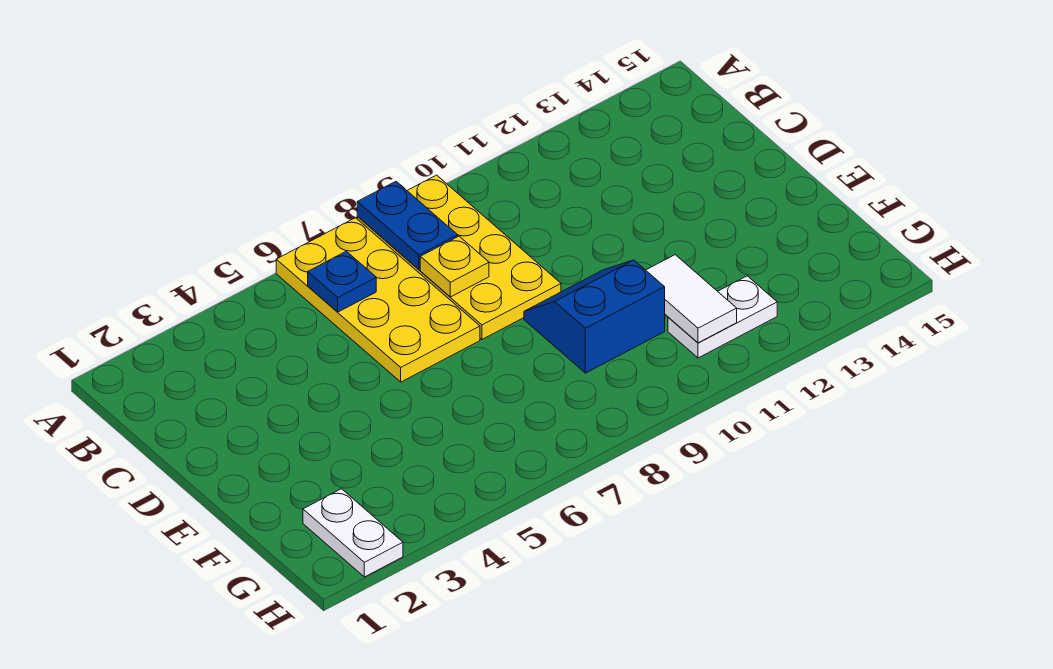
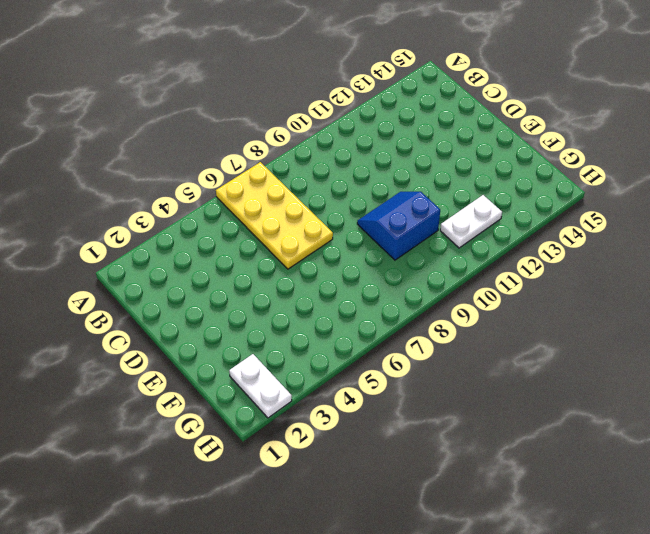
none -> yellow plate A8:D9 level 1
none -> blue plate A8:B8 level 2

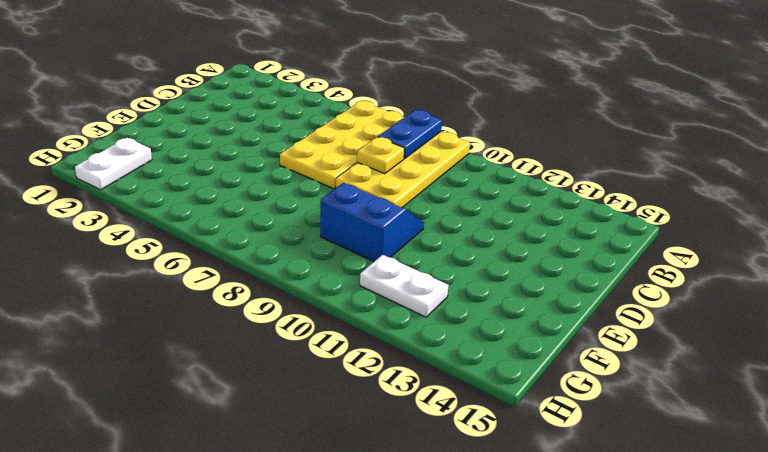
none -> blue plate B6 level 2
none -> white tile F11:G11 level 2

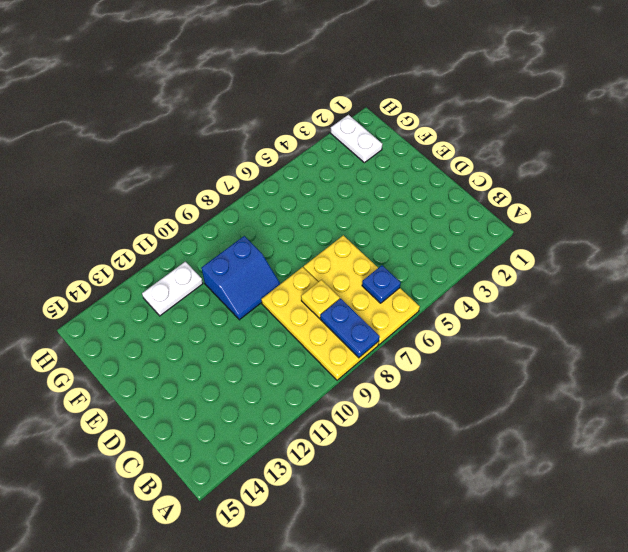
none -> white tile F11:G11 level 2

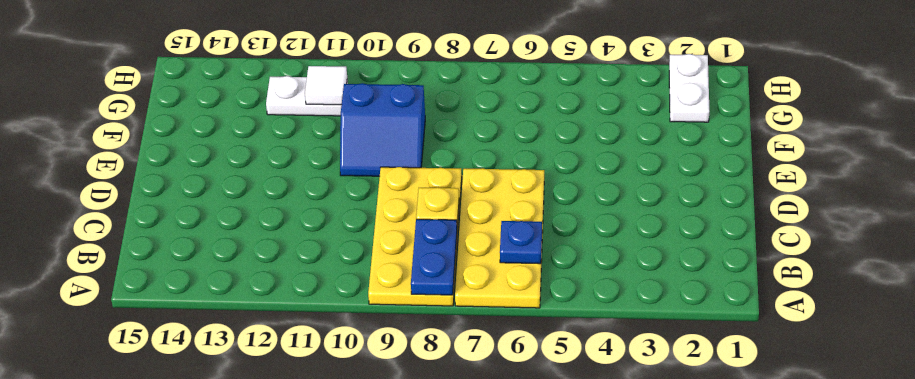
white tile G11 level 2 -> white tile F11:G11 level 2

